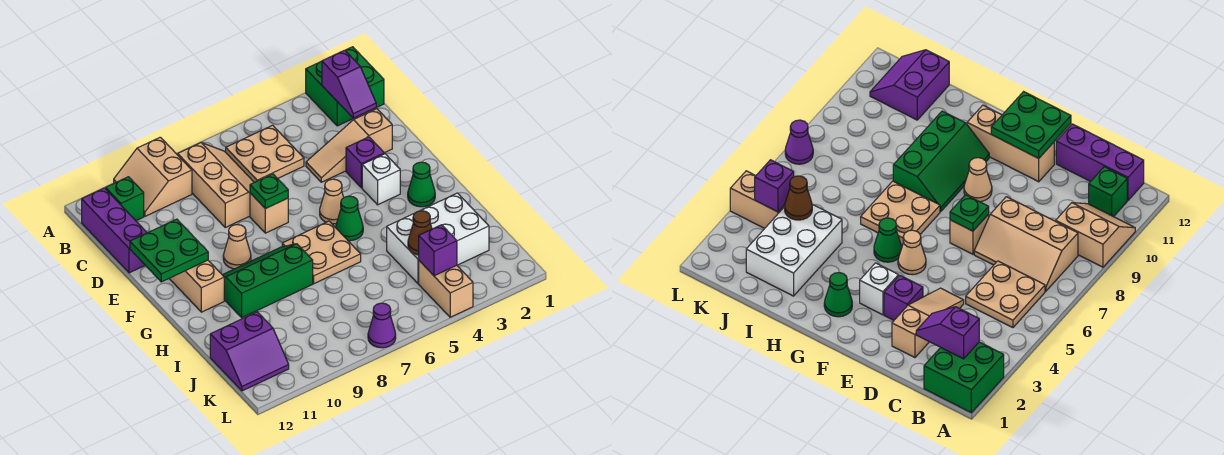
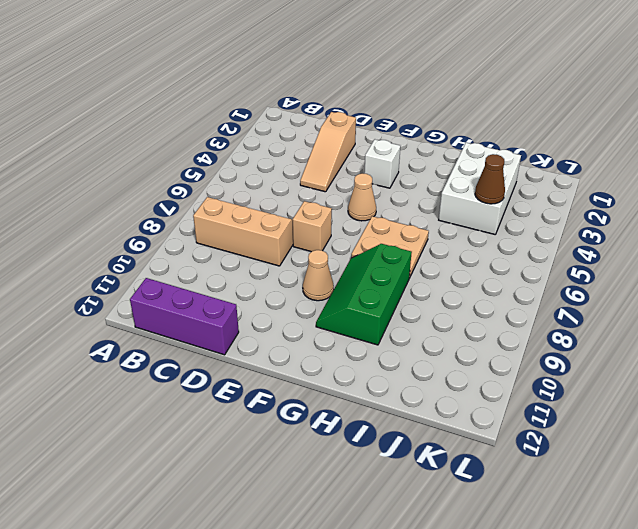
none -> green brick A1:B2 level 1
none -> tan slope A9:B10 level 1 top 9
none -> tan plate B5:C6 level 1

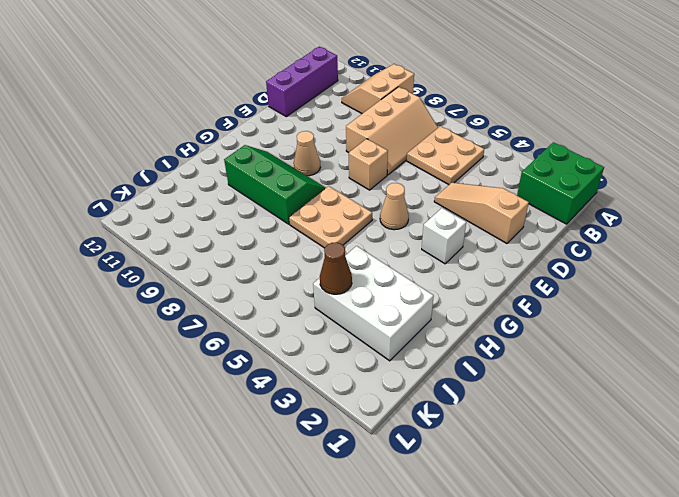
none -> green brick B11 level 1
none -> purple brick E3 level 1
none -> tan brick E11:G11 level 1

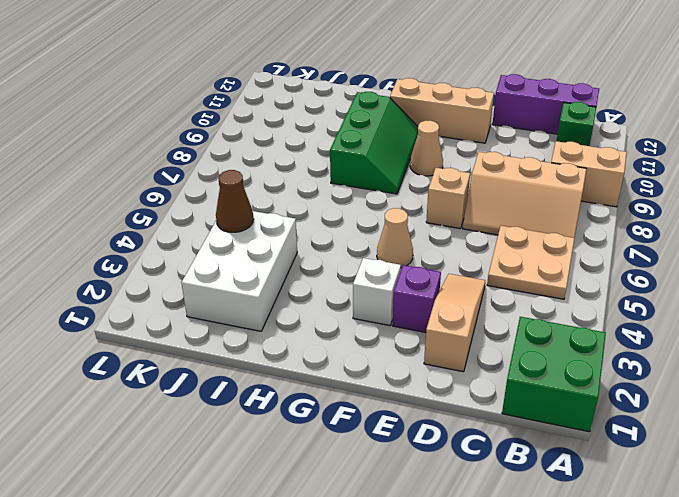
none -> green cone G2 level 1
none -> green cone G5 level 1
none -> tan plate G6:H7 level 1

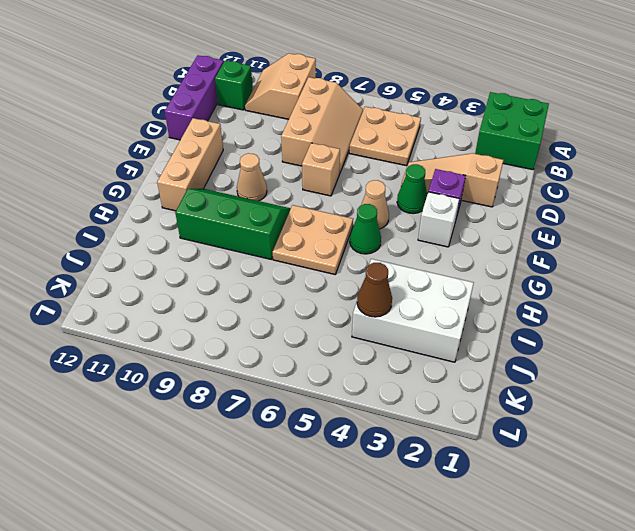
green cone E4 level 1 -> green cone G2 level 1
none -> purple slope J11:K12 level 1 top J
none -> tan brick K4:L4 level 1
none -> purple cone L7 level 1

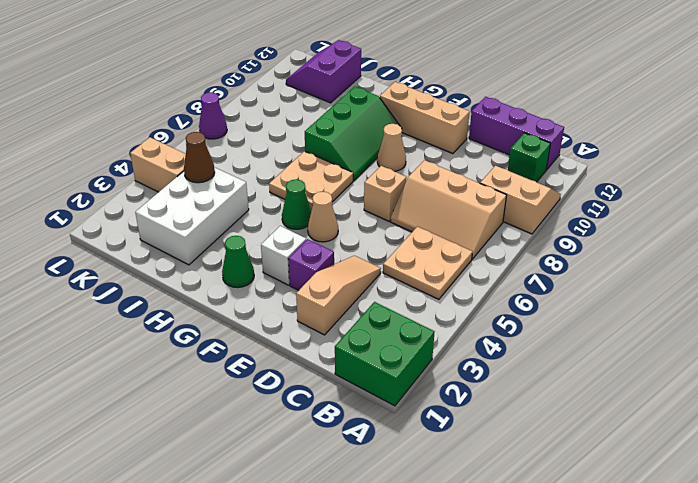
none -> purple slope B2:C2 level 2 top B
none -> green plate E7 level 2
none -> green plate E11:F12 level 2

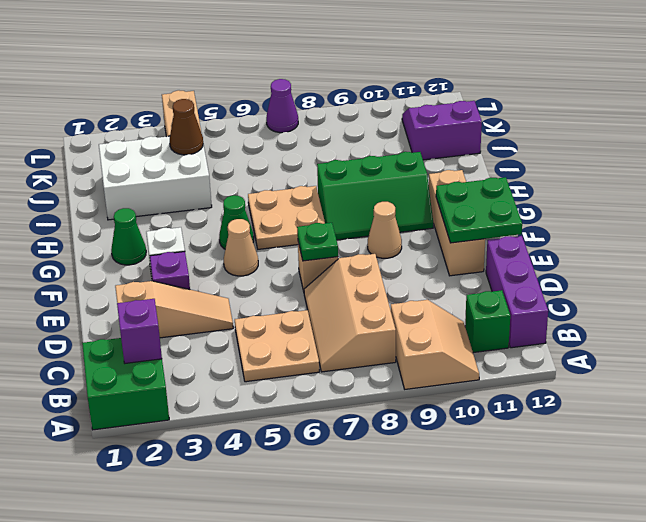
none -> purple brick K4 level 2

